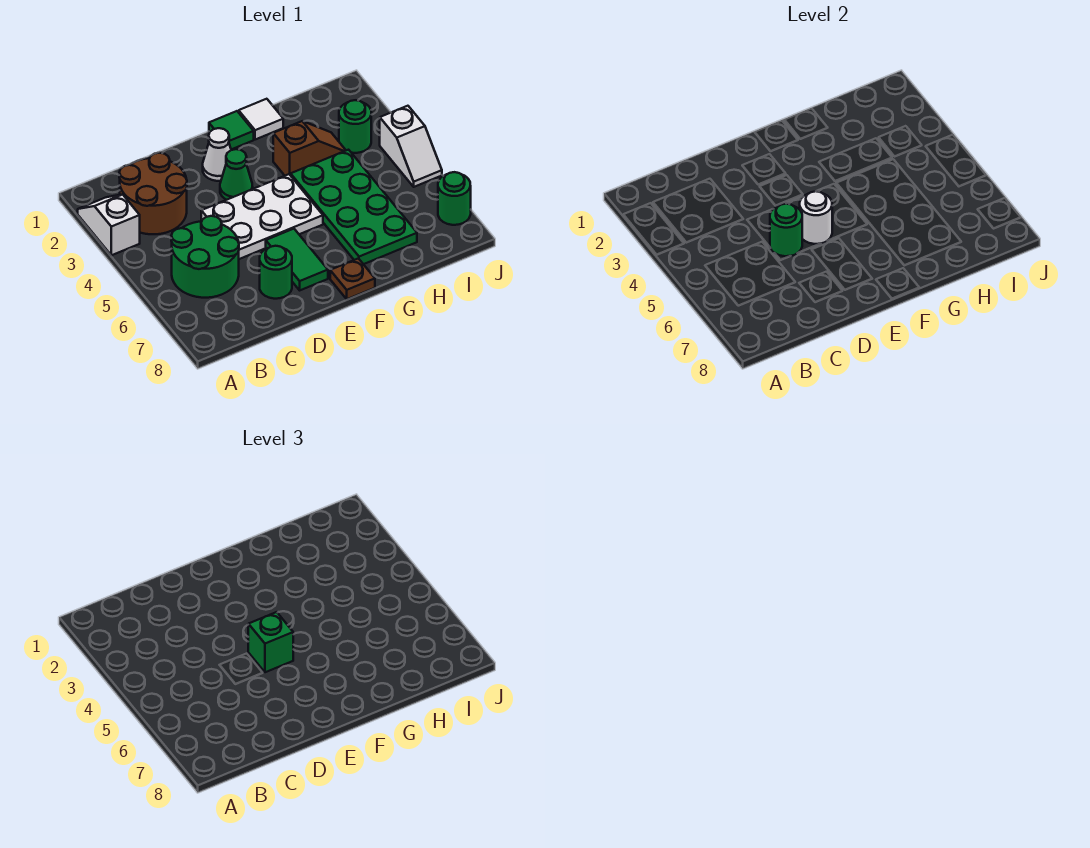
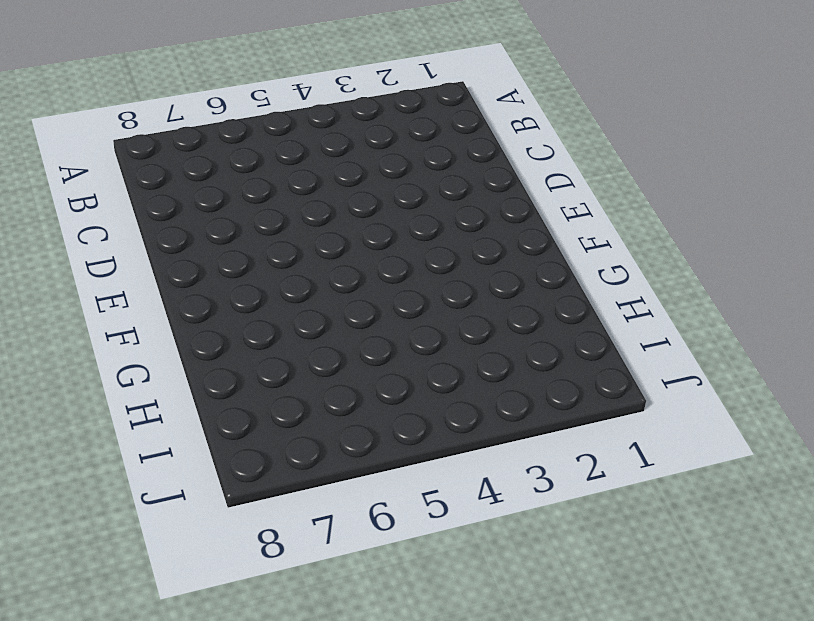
none -> white slope A2:A3 level 1 top 3
none -> brown round brick B2:C3 level 1
none -> green round brick B5:C6 level 1

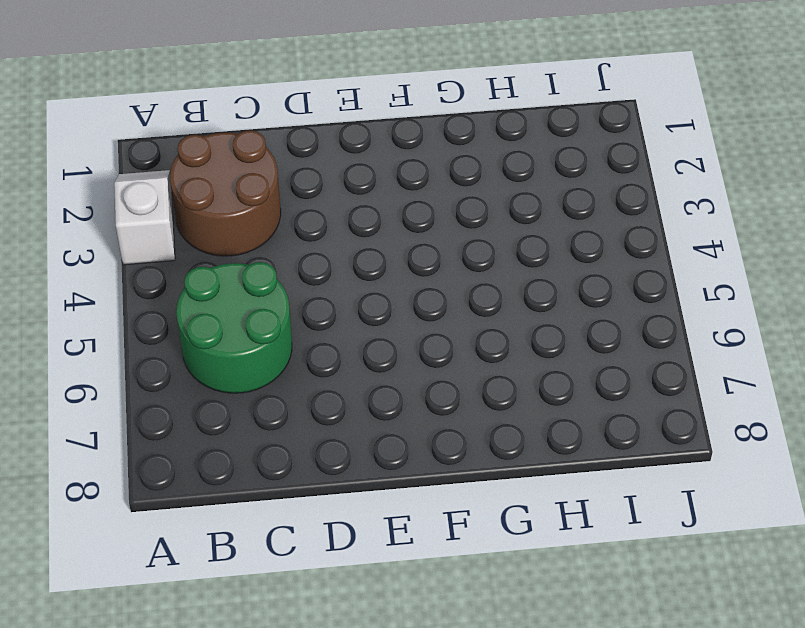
none -> white plate D4:F5 level 1
none -> green round brick D7 level 1
none -> white cone E2 level 1

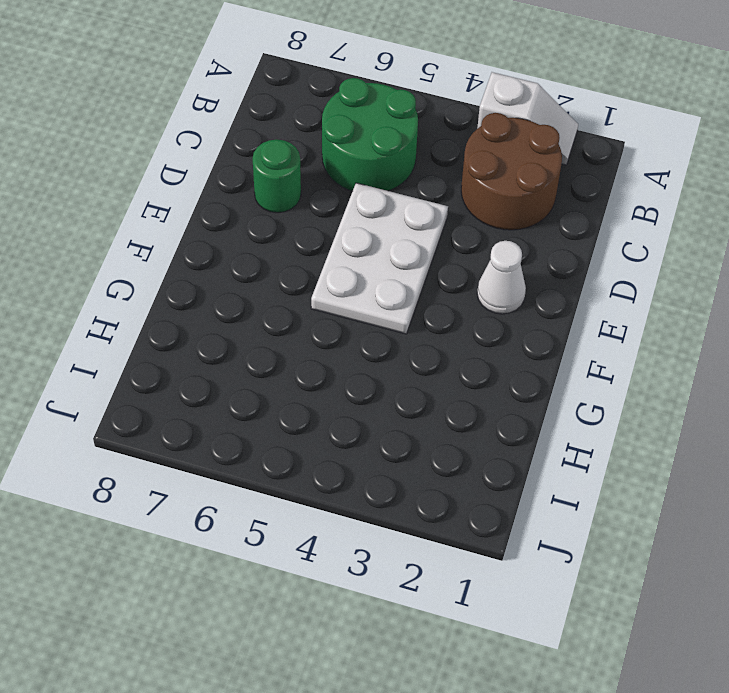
none -> green cone E3 level 1
none -> green tile E6:E7 level 1
none -> green tile F1 level 1

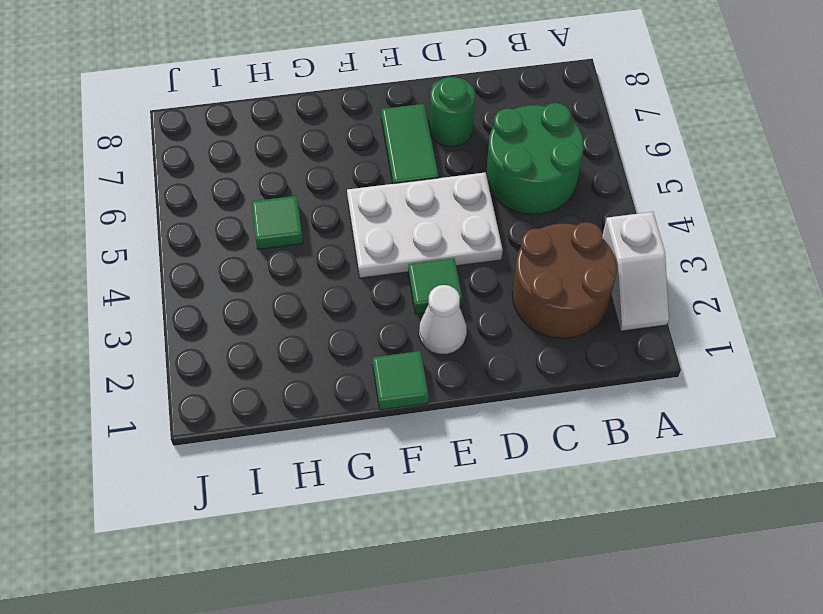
green tile E3 level 1 -> green cone E3 level 1
green tile H5 level 1 -> green plate G4:H7 level 1
none -> brown plate F8 level 1
none -> white tile G1 level 1
none -> brown slope G3:H3 level 1 top G

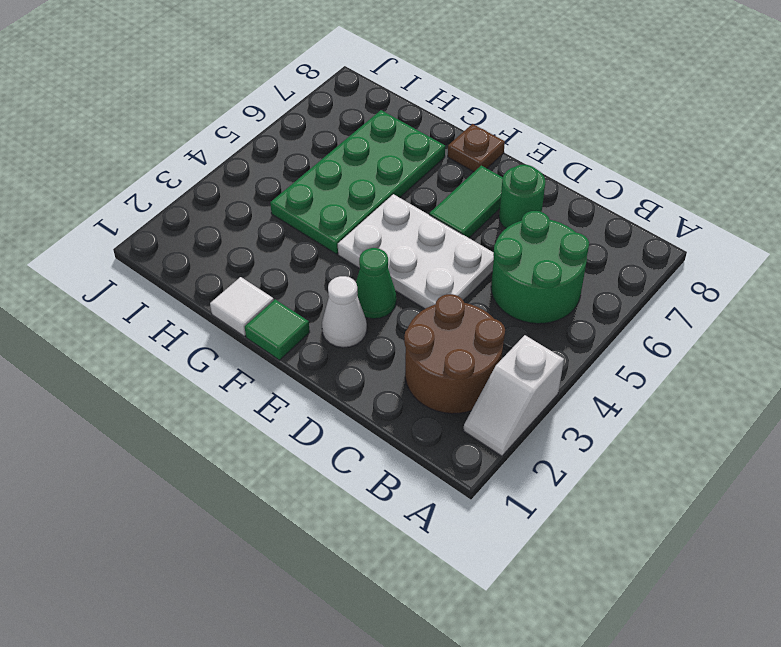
none -> brown slope G3:H3 level 1 top G
none -> green round brick I3 level 1
none -> white slope J4:J5 level 1 top 4

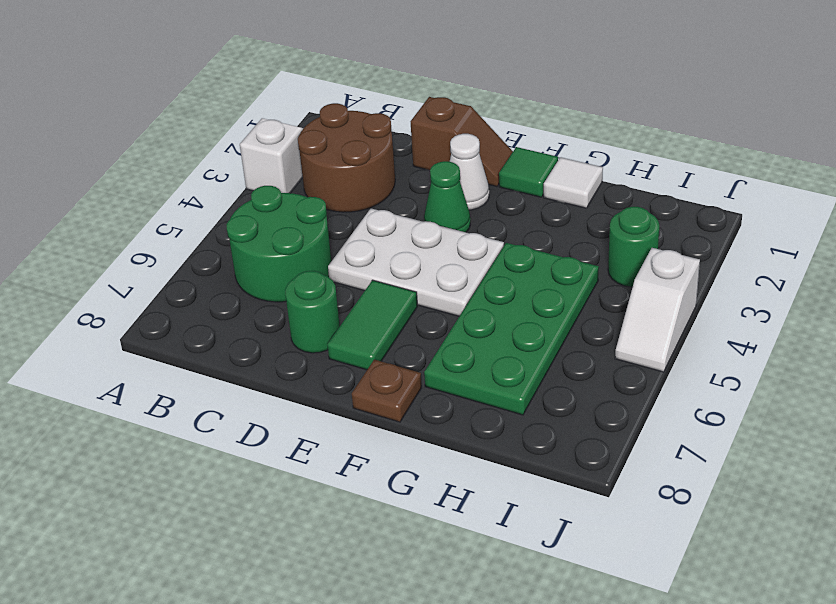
brown slope D1:E1 level 1 top D -> brown slope G3:H3 level 1 top G
none -> green round brick J7 level 1
none -> green round brick D5 level 2
none -> white round brick E5 level 2

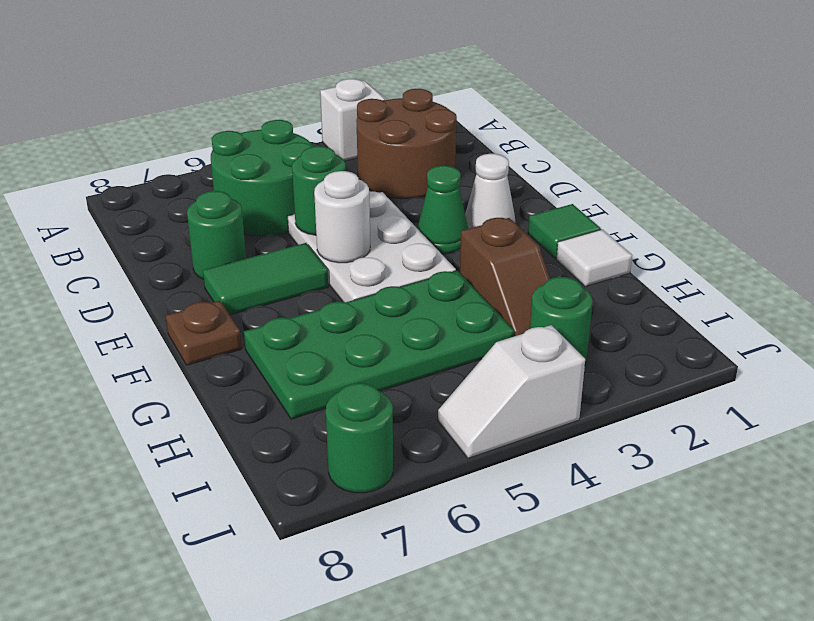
none -> green brick E5 level 3

